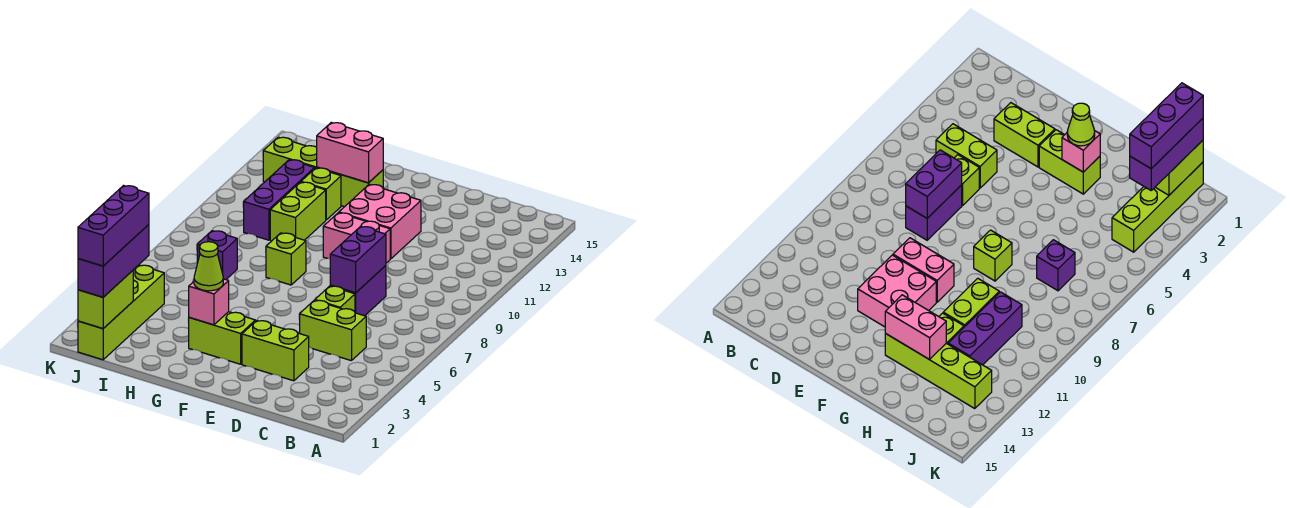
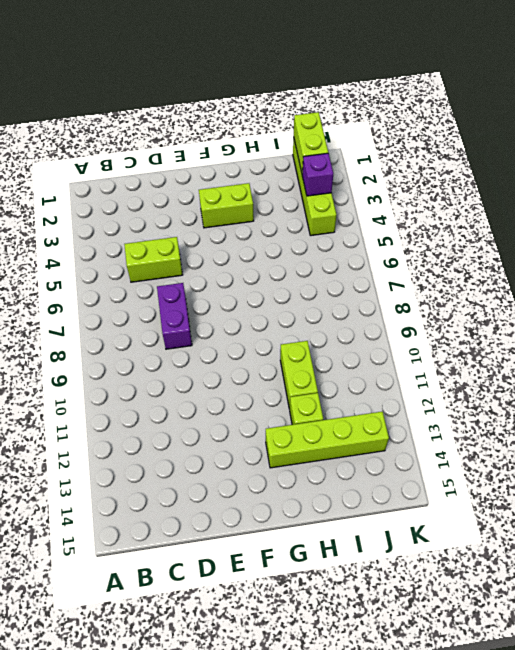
purple brick J3 level 2 -> purple brick I7 level 1
none -> lime brick D3:E3 level 1
none -> lime brick D6 level 1
none -> pink brick E10:F10 level 1

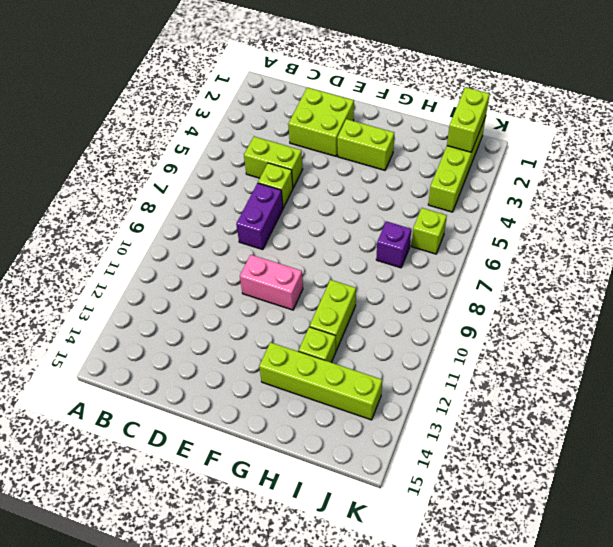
lime brick D2:E3 level 1 -> lime brick D3:E3 level 1
lime brick J6 level 1 -> lime brick G8 level 1
none -> pink brick E11:F12 level 1
none -> purple brick I10:I12 level 1
none -> purple brick D7:D8 level 2

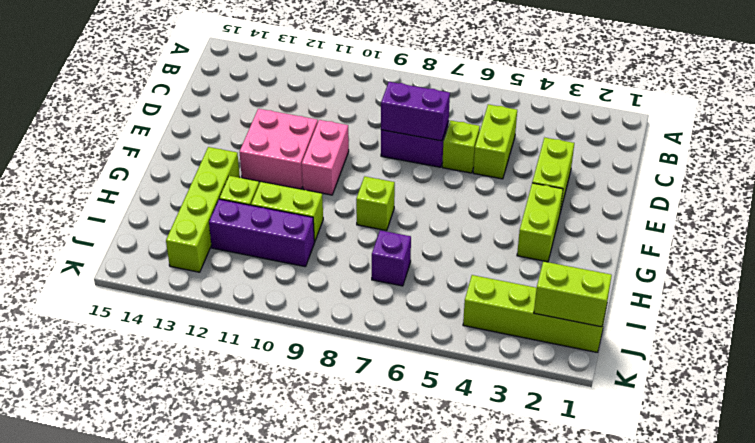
none -> pink brick G3 level 2
none -> pink brick G13:H13 level 2
none -> lime cone G3 level 3

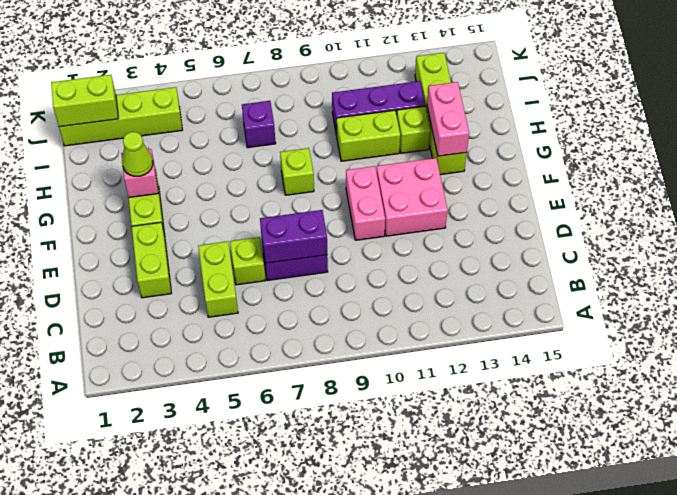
none -> purple brick J1:J3 level 3
none -> purple brick J1:J3 level 4

